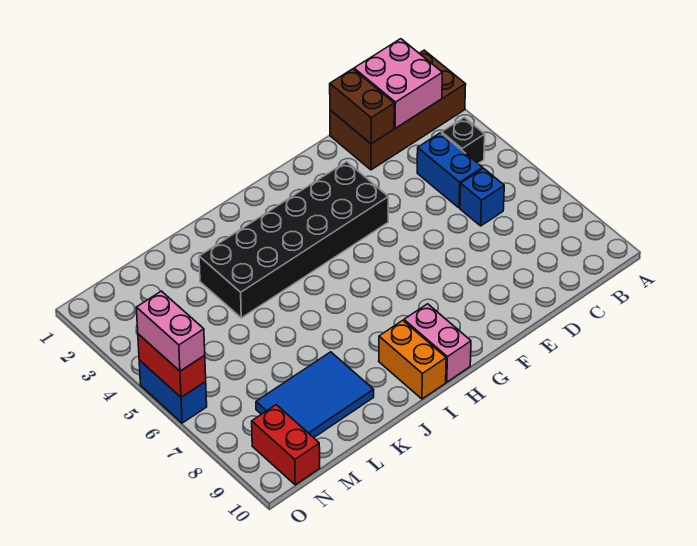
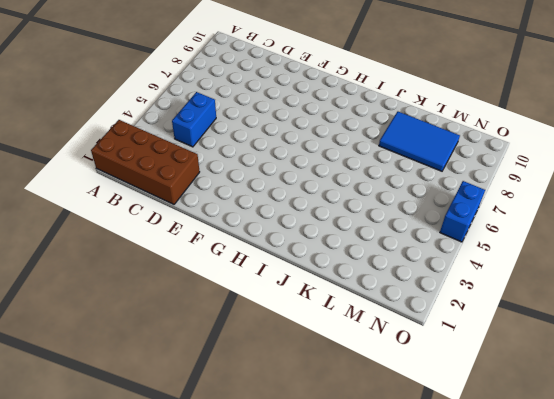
none -> black brick B4 level 1
none -> blue brick C6 level 1
none -> black brick F3:K4 level 1

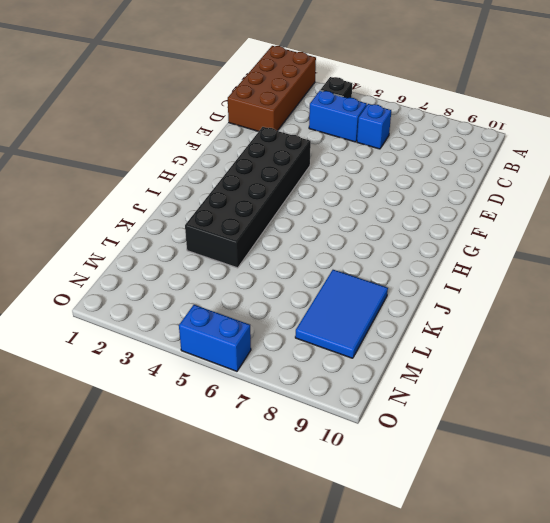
none -> pink brick H9:H10 level 1
none -> orange brick I9:I10 level 1
none -> red brick N9:N10 level 1

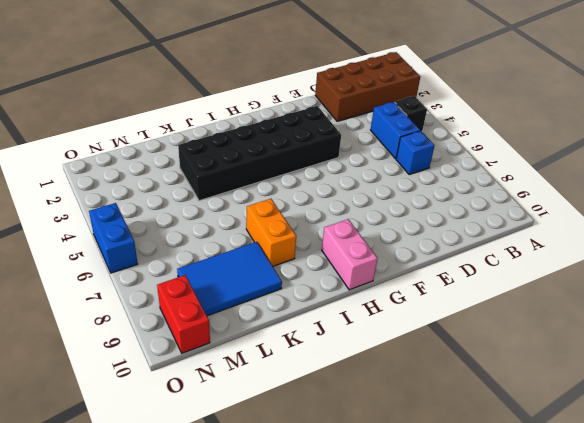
orange brick J7:J8 level 1 -> orange brick I9:I10 level 1
none -> pink brick B1:C2 level 2
none -> brown brick D1:D2 level 2
none -> red brick O5:O6 level 2

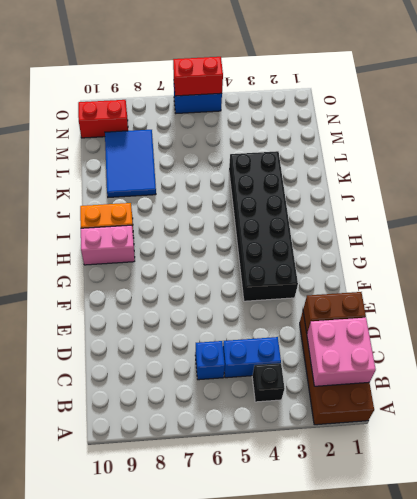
none -> pink brick O5:O6 level 3

